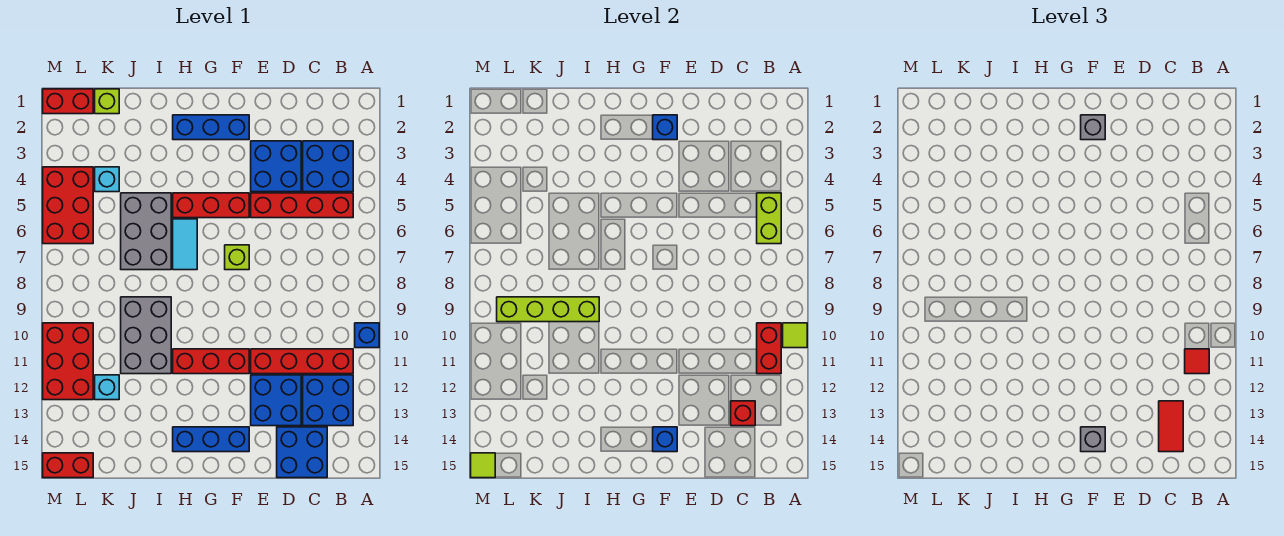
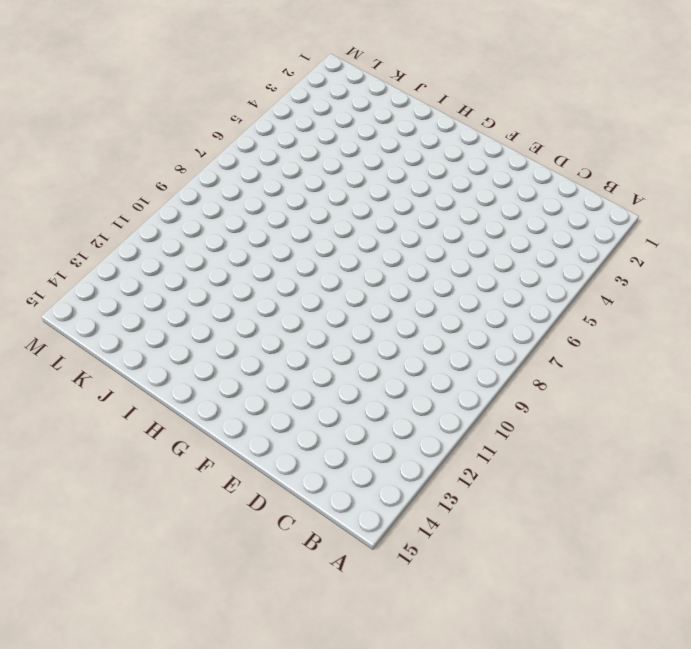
none -> blue brick A10 level 1
none -> blue brick B3:C4 level 1
none -> red brick B5:E5 level 1
none -> red brick B11:E11 level 1

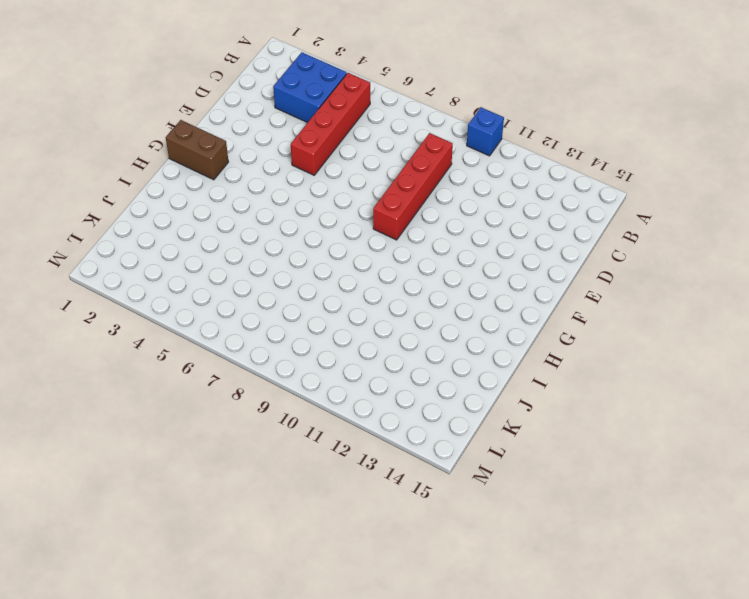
red brick C9:F9 level 1 -> red brick B11:E11 level 1
brown brick G1:G2 level 1 -> blue brick F2:H2 level 1
none -> blue brick B12:C13 level 1
none -> blue brick C14:D15 level 1
none -> blue brick D3:E4 level 1
none -> blue brick D12:E13 level 1

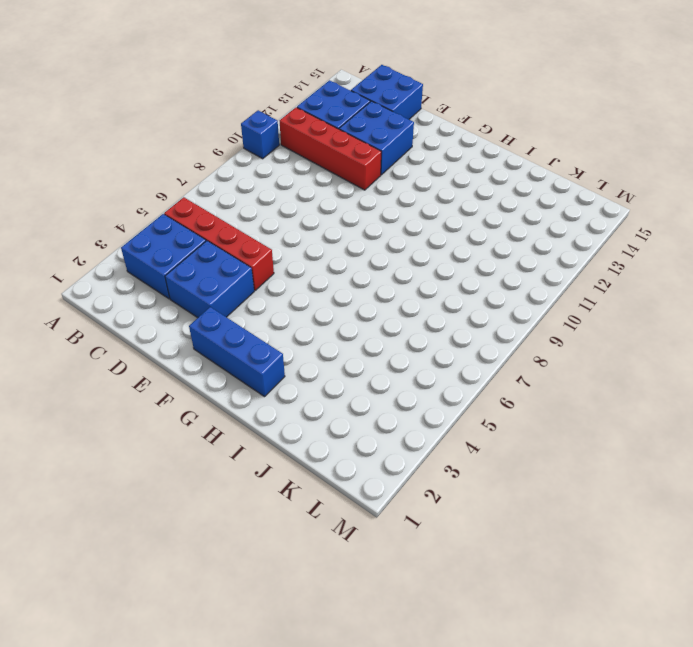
none -> red brick F5:H5 level 1
none -> lime brick F7 level 1
none -> red brick F11:H11 level 1
none -> blue brick F14:H14 level 1

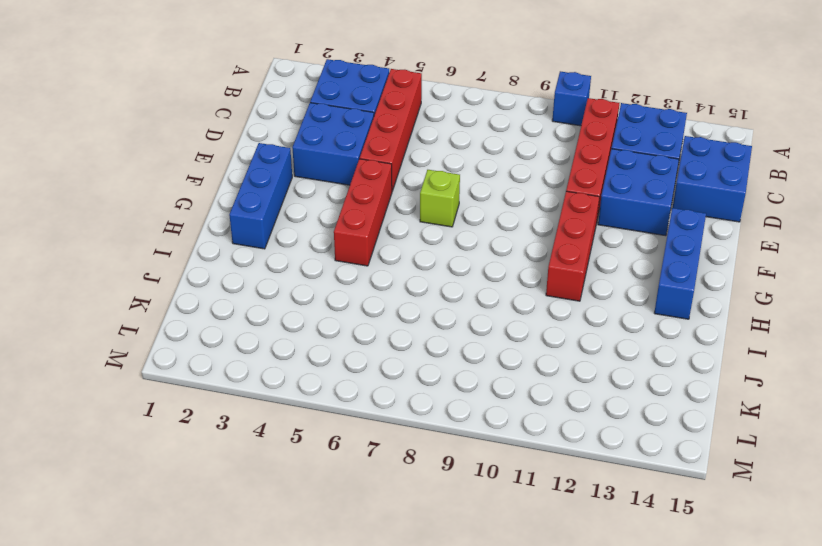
none -> cyan tile H6:H7 level 1
none -> grey brick I5:J7 level 1
none -> grey brick I9:J11 level 1
none -> lime brick K1 level 1

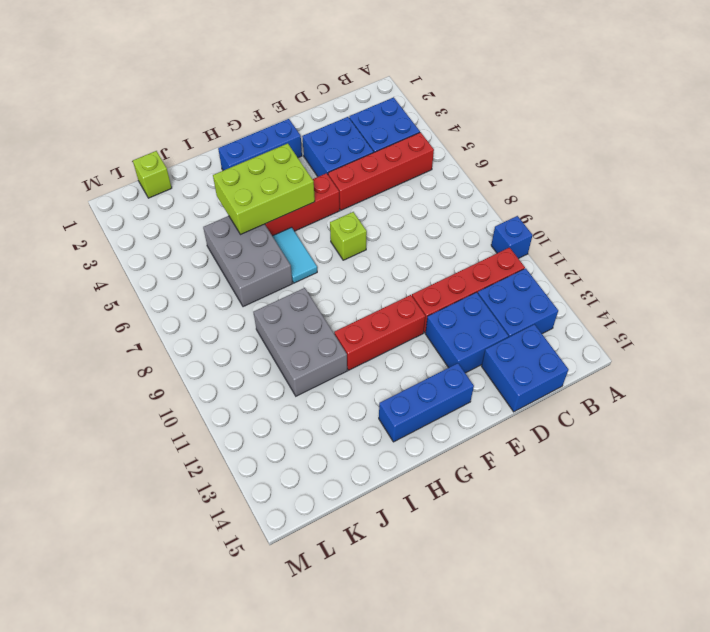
lime brick G4:I5 level 2 -> none
none -> cyan brick K4 level 1
none -> cyan brick K12 level 1
none -> red brick L1:M1 level 1
none -> red brick L4:M6 level 1

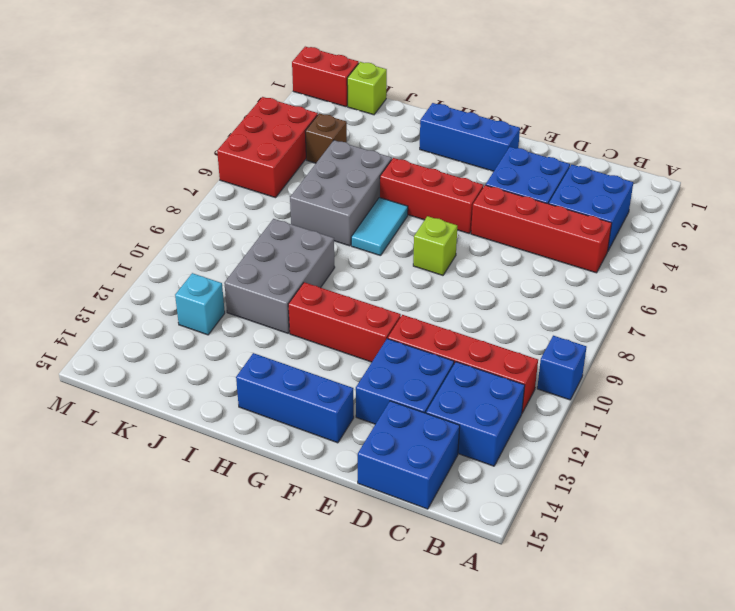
brown brick K4 level 1 -> cyan brick K4 level 1
none -> red brick L10:M12 level 1
none -> red brick L15:M15 level 1
none -> lime tile A10 level 2
none -> lime brick B5:B6 level 2

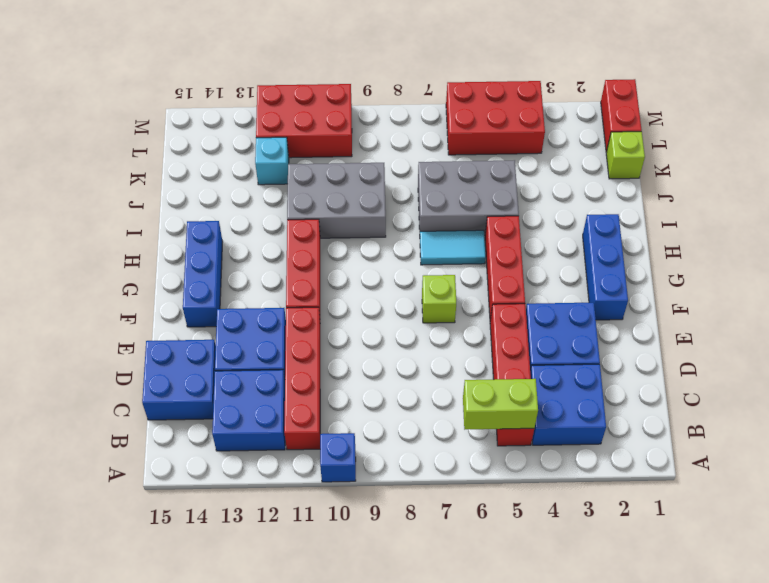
none -> cyan brick K4 level 1
none -> red brick L15:M15 level 1
none -> lime tile A10 level 2
none -> red brick B10:B11 level 2

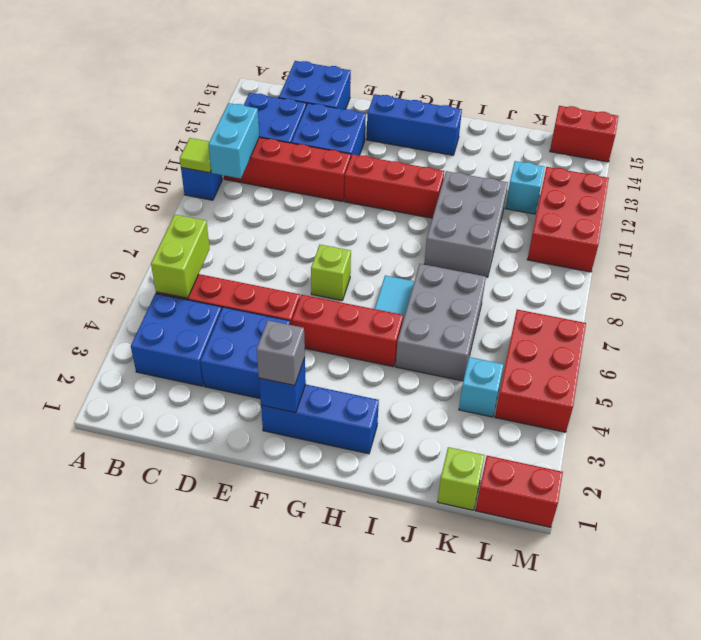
cyan brick B10:B11 level 2 -> red brick B10:B11 level 2
none -> red brick C13 level 2
none -> blue brick F14 level 2
none -> lime brick I9:L9 level 2
none -> lime tile M15 level 2

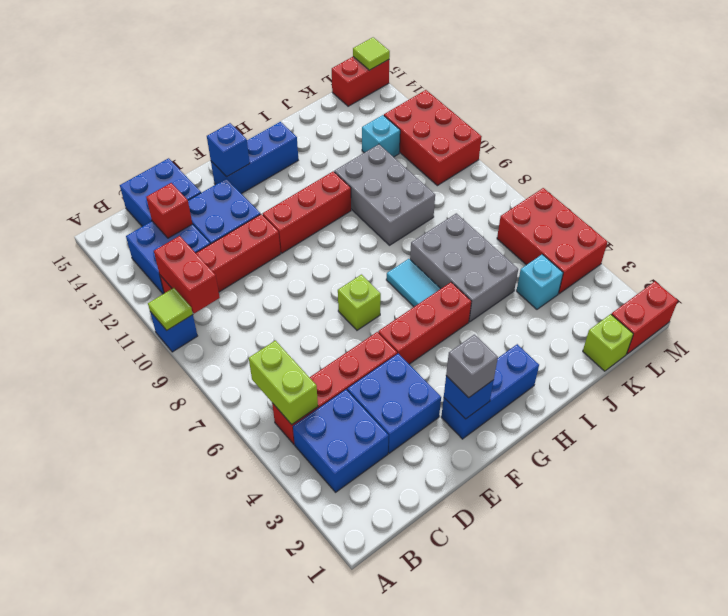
none -> lime brick I9:L9 level 2
none -> red tile B11 level 3
none -> red tile C13:C14 level 3
none -> grey brick F14 level 3

